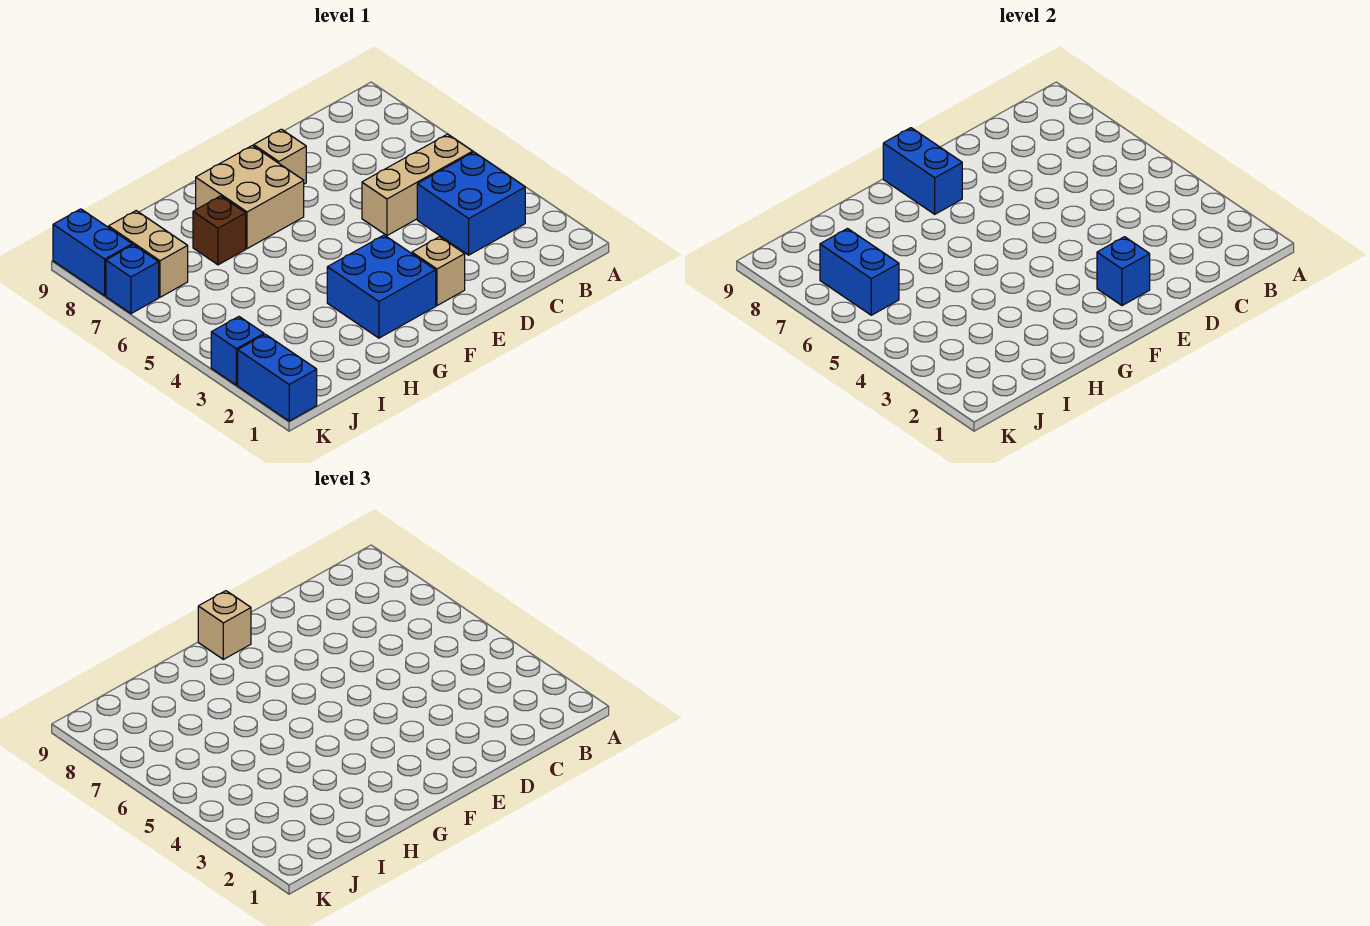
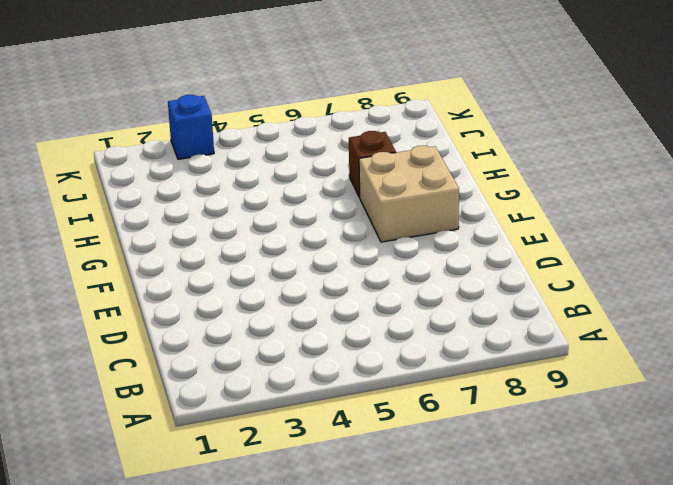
none -> blue brick B3:C4 level 1
none -> tan brick B5:D5 level 1
none -> tan brick E2 level 1

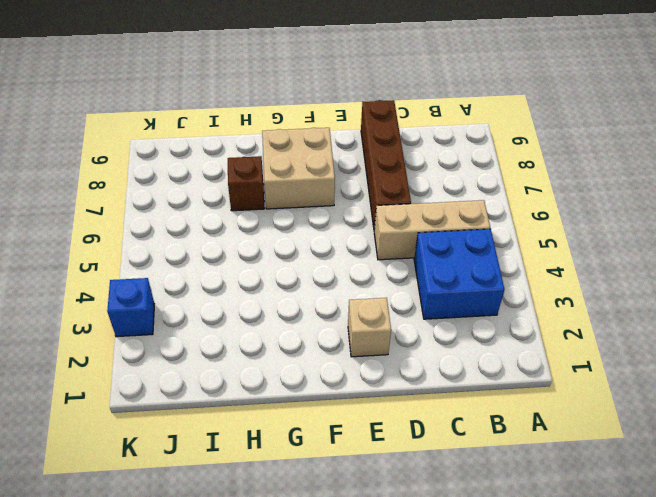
brown brick D6:D9 level 1 -> none
none -> tan brick E8 level 1
none -> blue brick F2:G3 level 1
none -> tan brick J7:J8 level 1

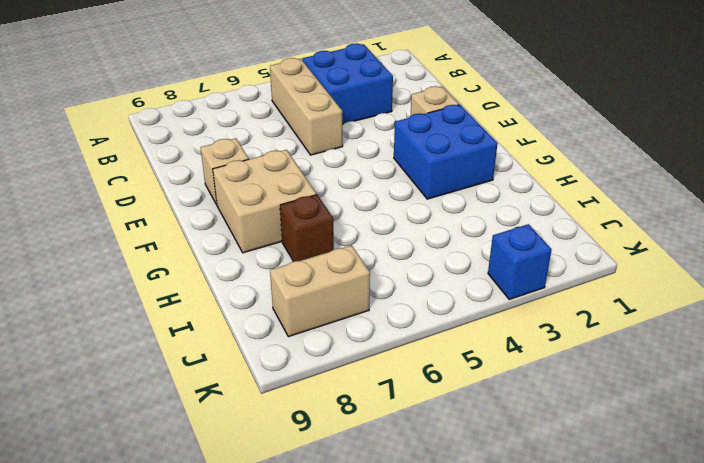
none -> blue brick K1:K2 level 1
none -> blue brick K7 level 1
none -> blue brick K8:K9 level 1

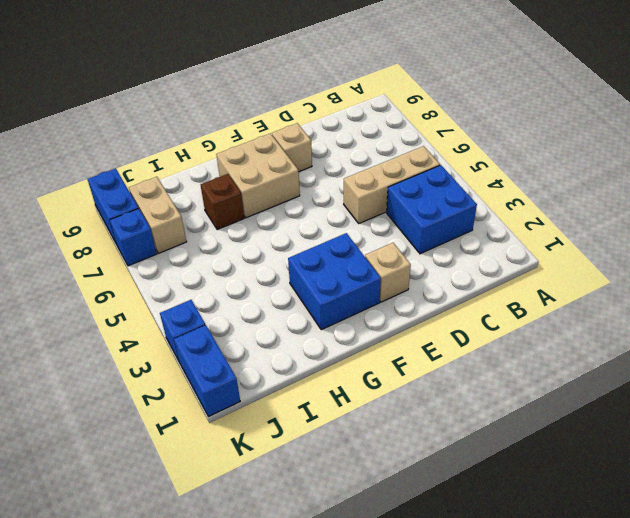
none -> blue brick E2 level 2
none -> blue brick F8:F9 level 2
none -> blue brick J6:J7 level 2

